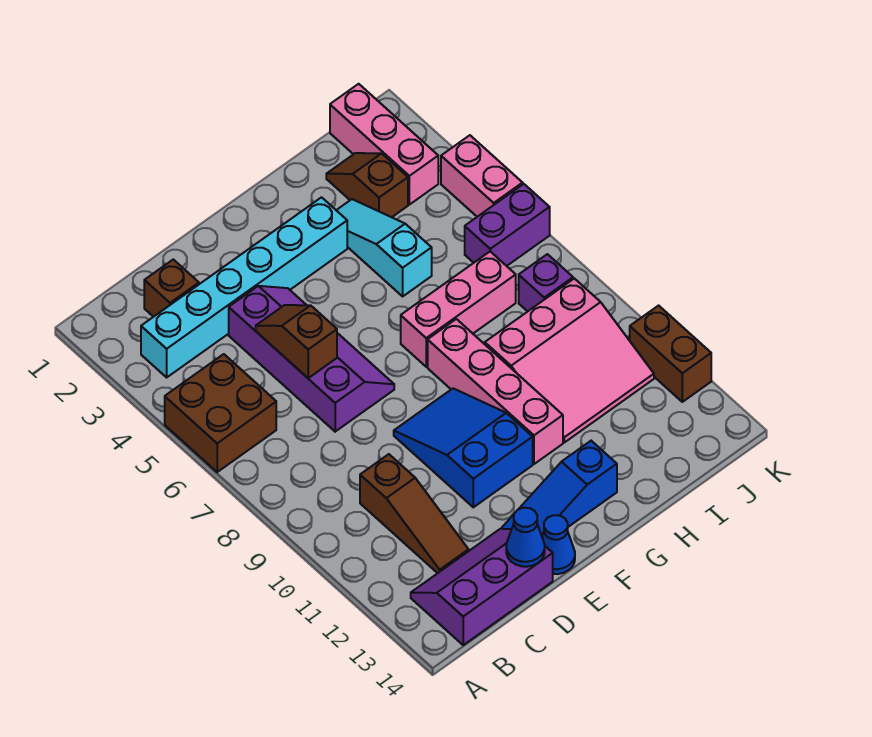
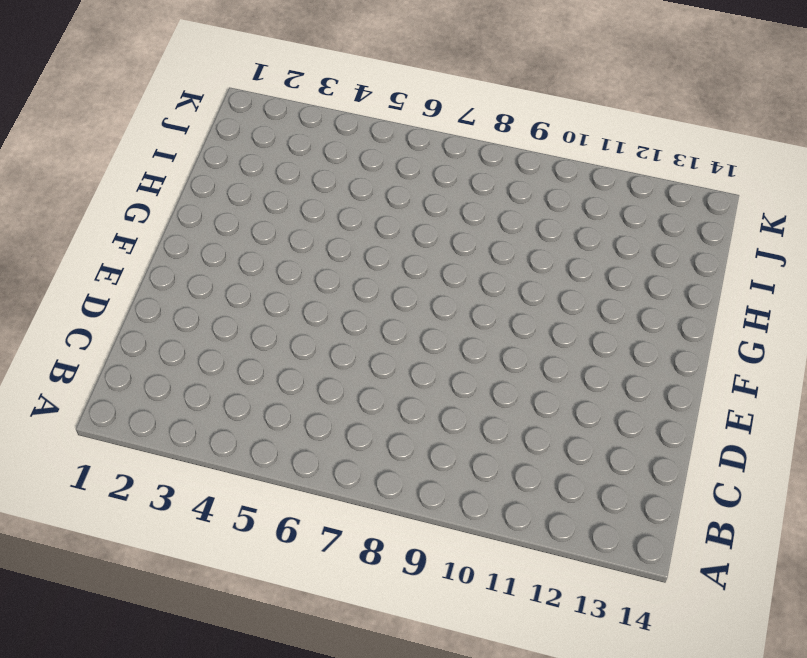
none -> brown brick A5:B6 level 1
none -> cyan brick B3:G3 level 1
none -> purple slope B13:D14 level 1 top 14

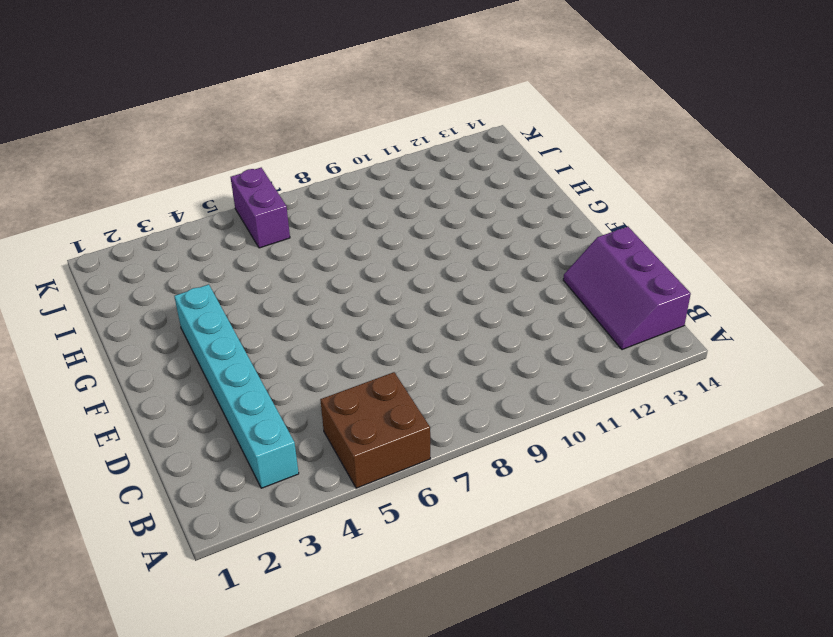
none -> brown brick C2 level 1
none -> brown slope C10:C12 level 1 top 10
none -> purple slope D4:E7 level 1 top D

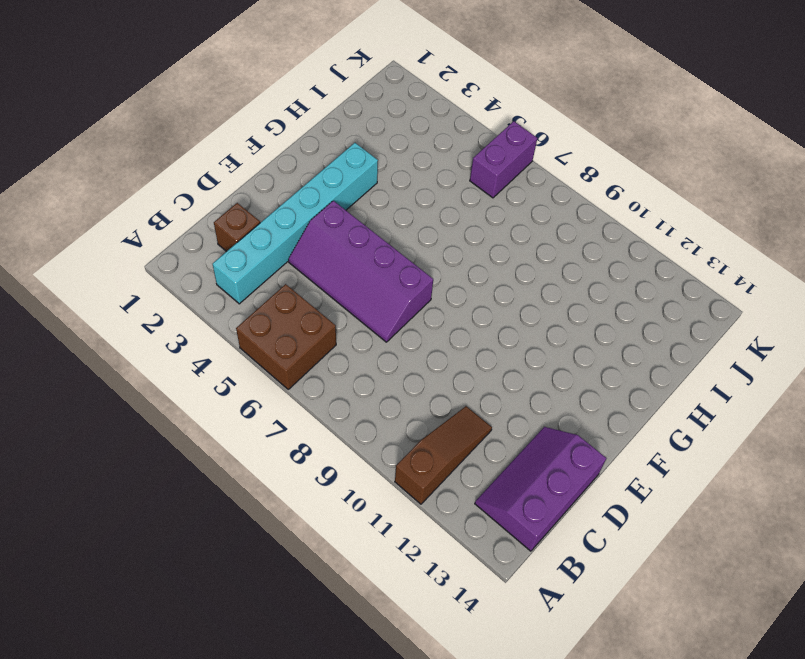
brown slope A11:C11 level 1 top A -> brown slope C10:C12 level 1 top 10
purple slope D4:E7 level 1 top E -> purple slope D4:E7 level 1 top D
none -> blue slope E9:F11 level 1 top 11
none -> blue slope E13:G13 level 1 top G
none -> blue cone E14 level 1

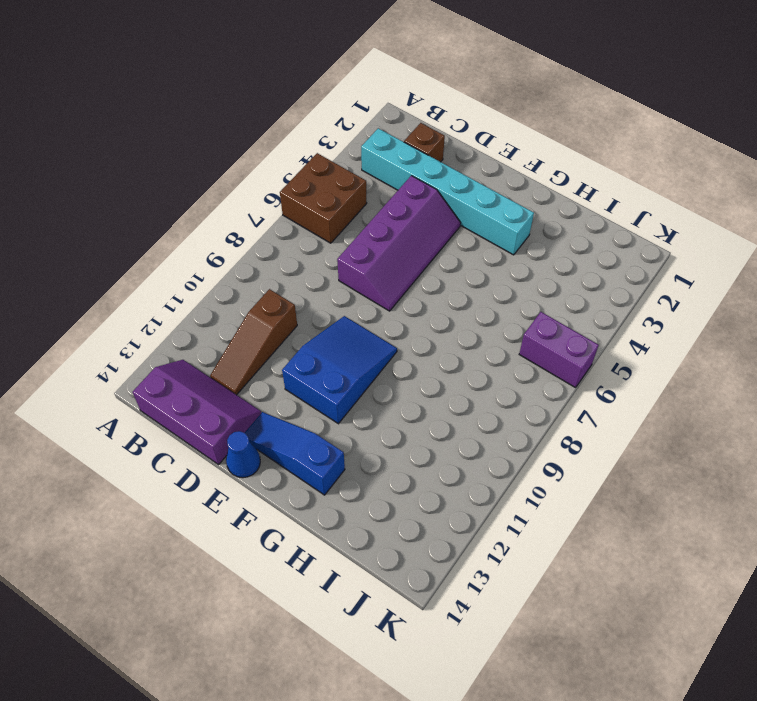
none -> pink brick G7:I7 level 1
none -> pink brick G8:G11 level 1
none -> cyan slope H3:H5 level 1 top 5

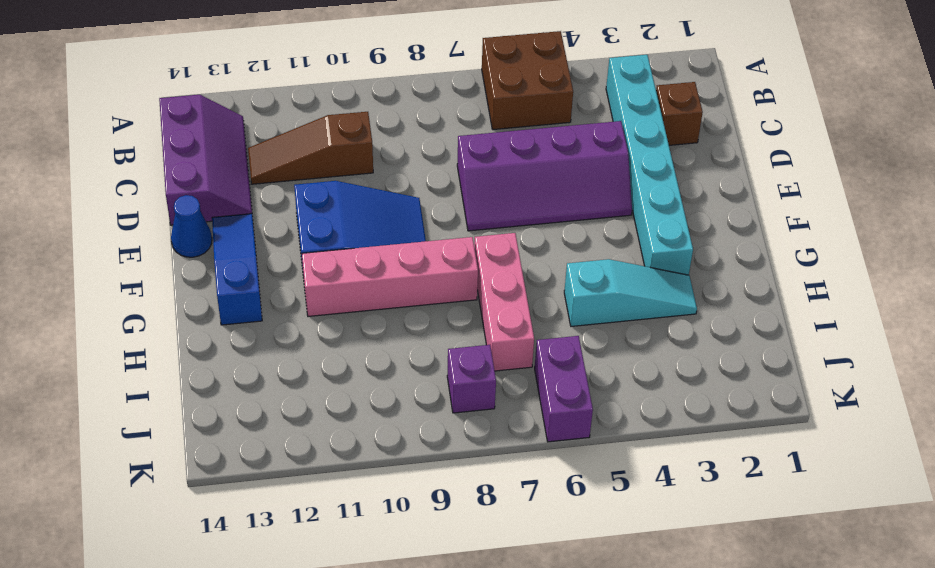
none -> pink slope H9:J11 level 1 top 9
none -> brown slope I2:I3 level 1 top 3
none -> pink brick J1:J3 level 1

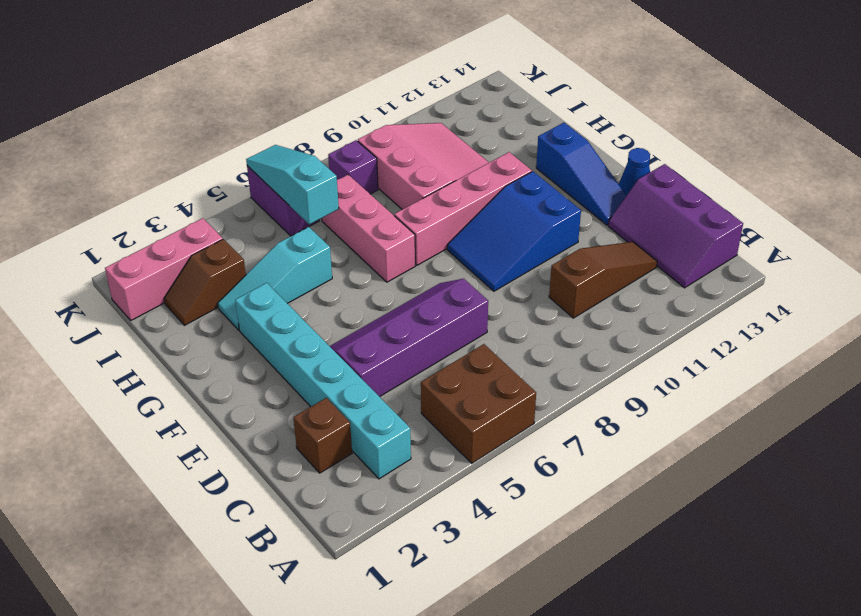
cyan slope I6:K6 level 2 top I -> none
none -> pink brick K4:K5 level 1
none -> brown brick K11:K12 level 1
none -> brown slope D5:D6 level 2 top 6

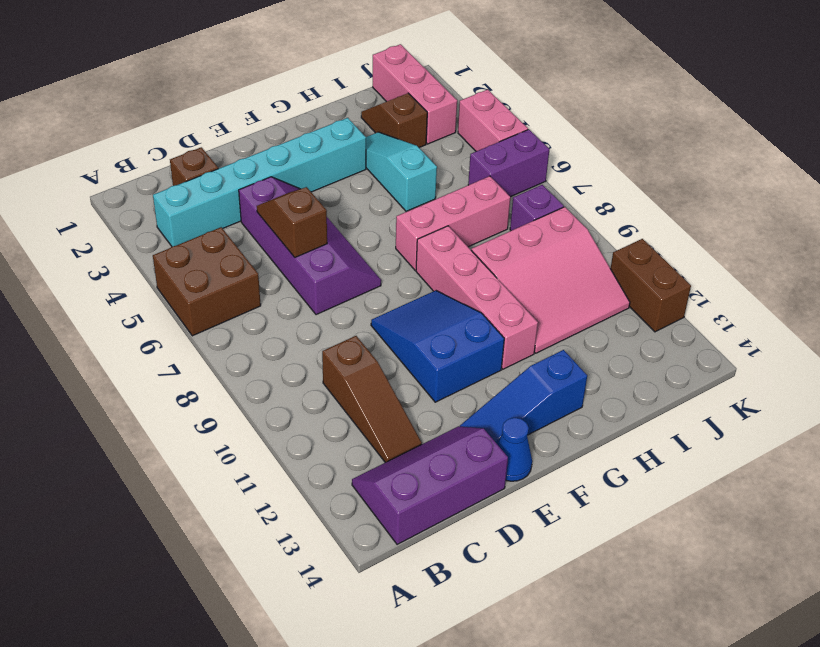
none -> blue cone D14 level 2

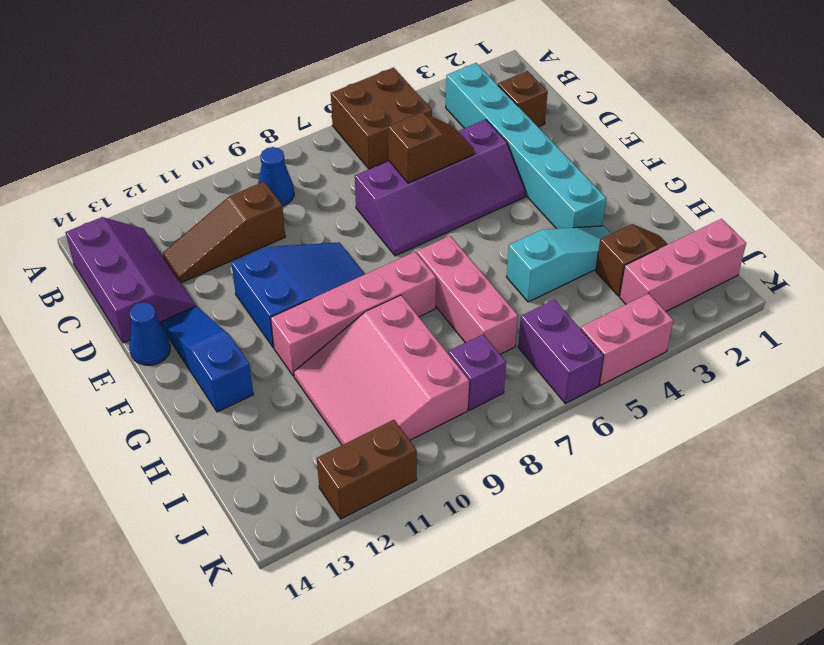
blue cone B9 level 1 -> blue cone D14 level 2

